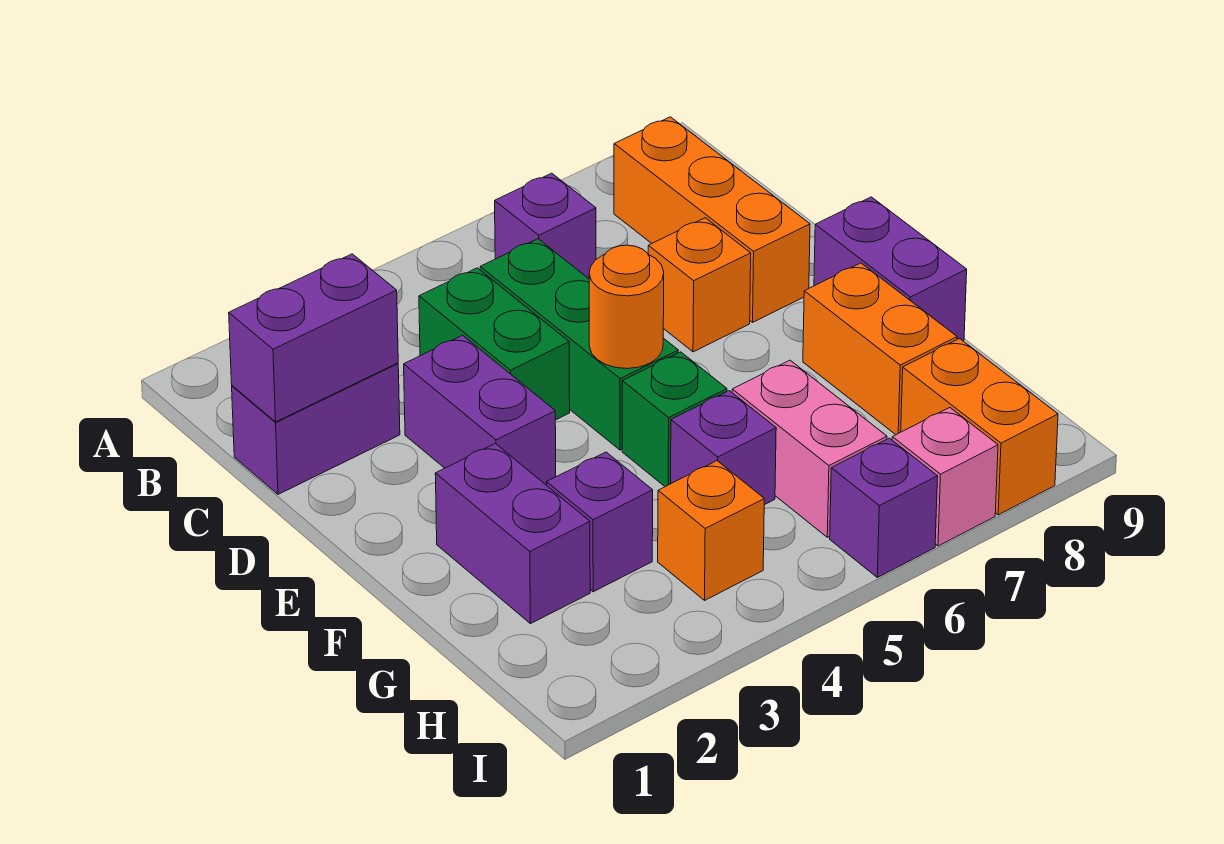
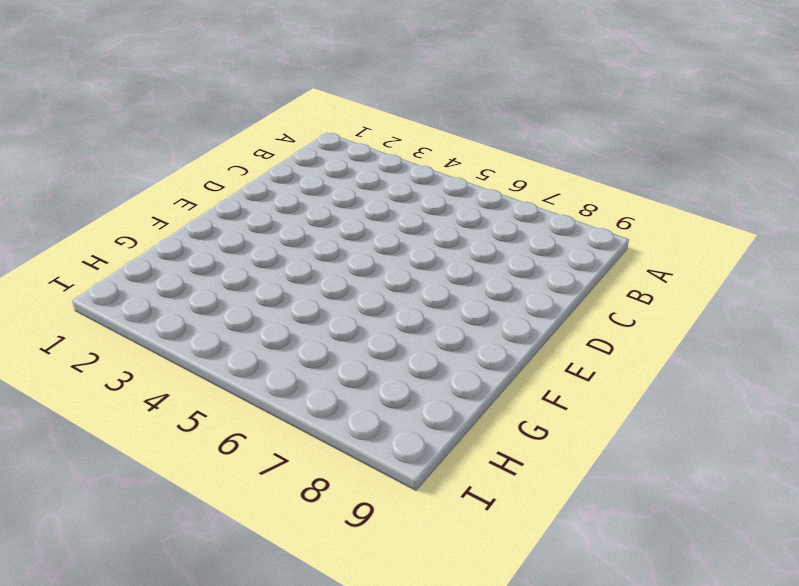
none -> purple brick B6 level 1
none -> orange brick B8:D8 level 1
none -> purple brick C1:C2 level 1

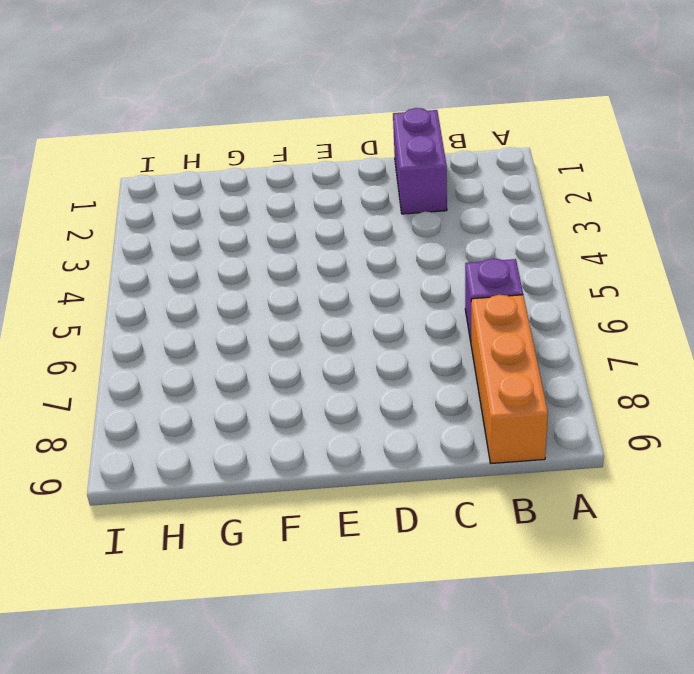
orange brick B7:B9 level 1 -> orange brick B8:D8 level 1
none -> green brick C4:D4 level 1
none -> green brick C5:E5 level 1
none -> purple brick D3:E3 level 1

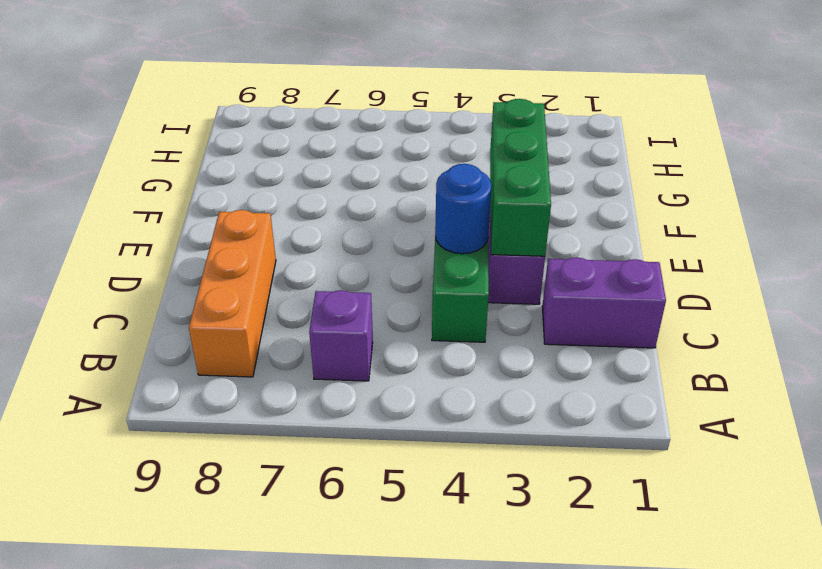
green brick D3:F3 level 2 -> green brick C5:E5 level 1
blue round brick D4 level 2 -> none
none -> orange brick D7 level 1
none -> purple brick E9:F9 level 1
none -> purple brick F2:G2 level 1

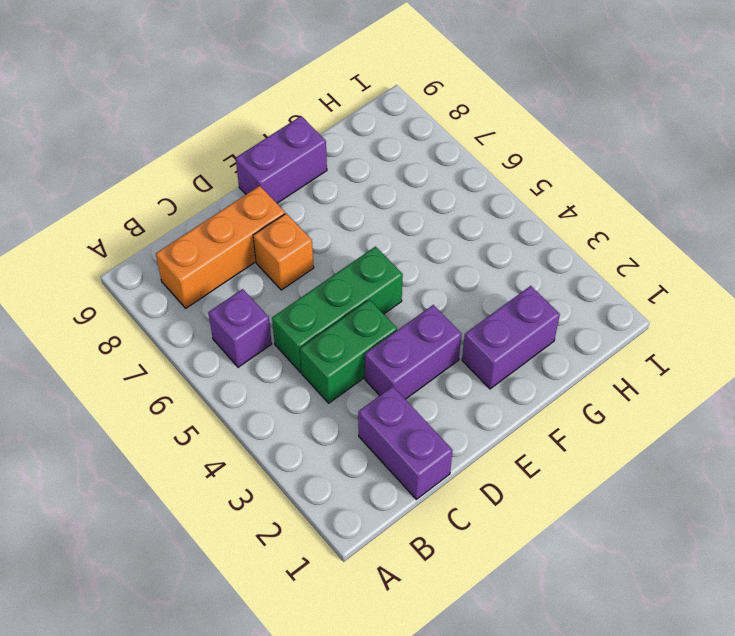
none -> green brick F5 level 1
none -> orange brick F8:G8 level 1
none -> purple brick G3 level 1

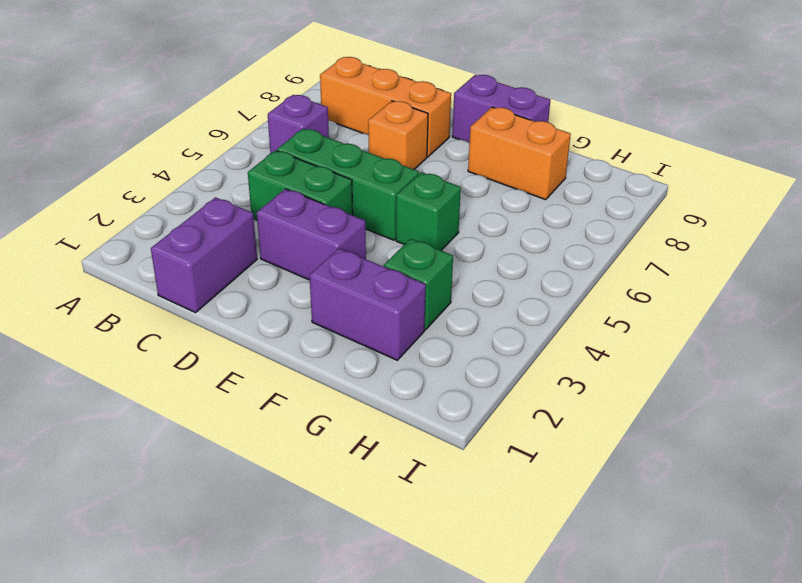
green brick G3 level 1 -> purple brick G3 level 1
none -> purple brick G5 level 1
none -> pink brick G6:H6 level 1
none -> orange brick H4 level 1

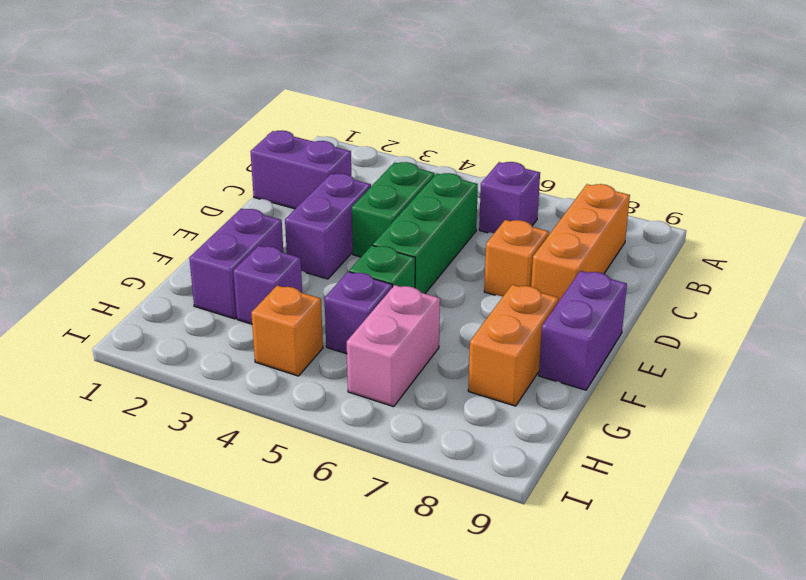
none -> orange brick H8:I8 level 1
none -> purple brick I6 level 1
none -> pink brick I7 level 1

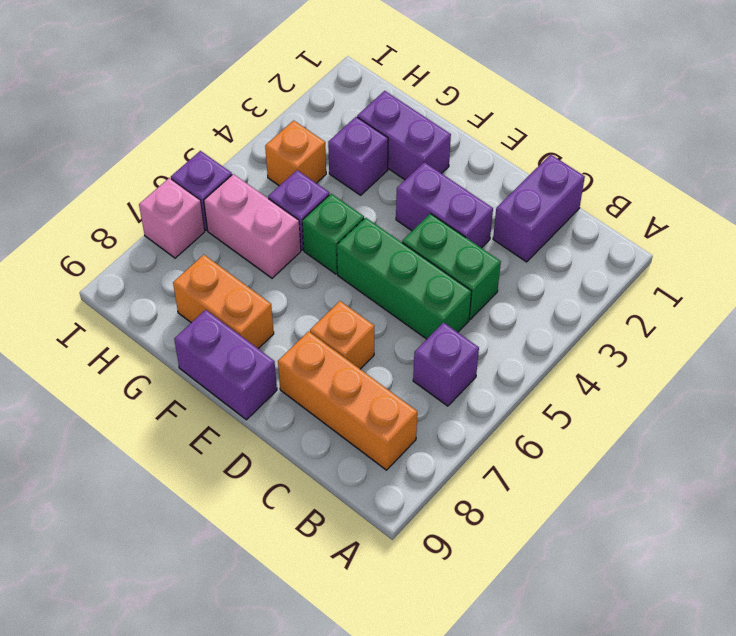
none -> orange brick H8:I8 level 1
none -> purple brick C1:C2 level 2
none -> orange round brick E5 level 2

